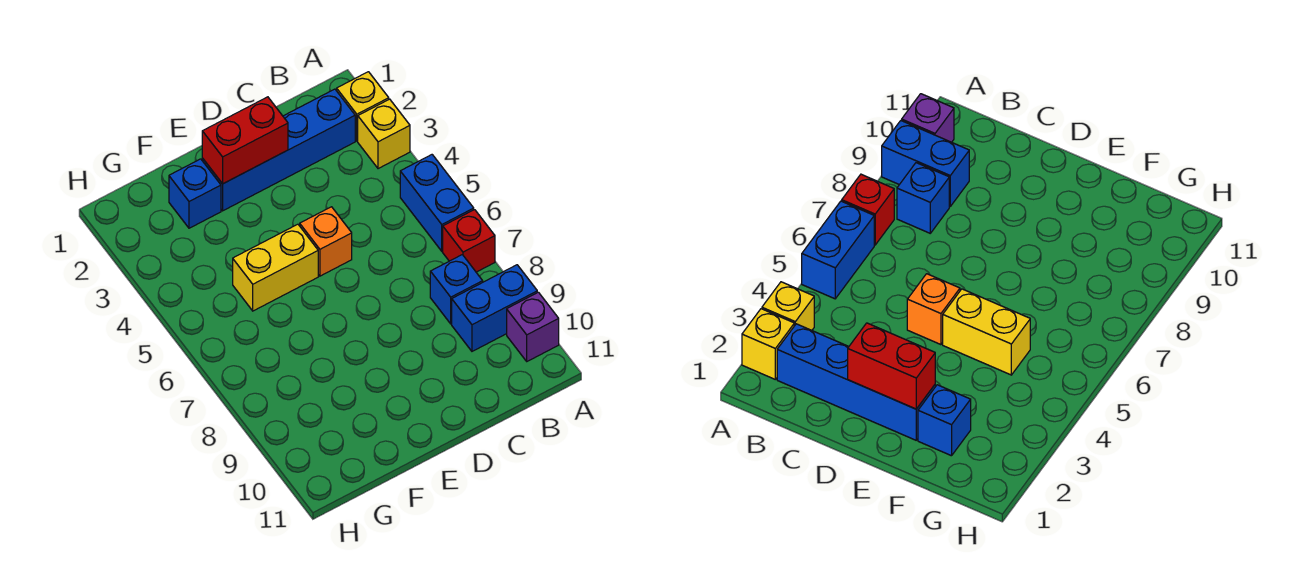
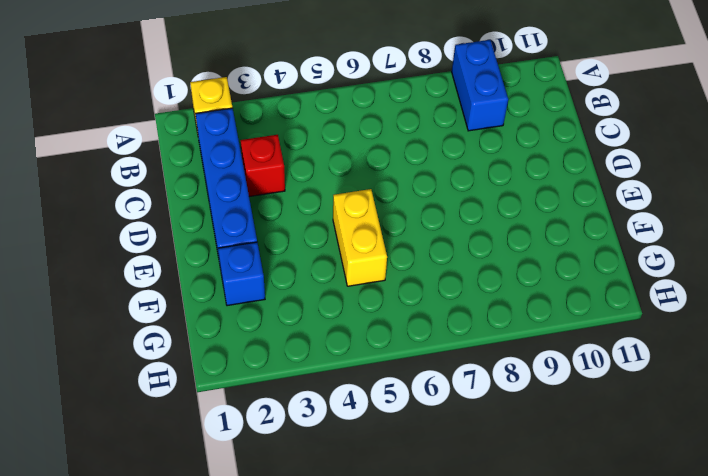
red brick C3 level 1 -> red brick A7 level 1
none -> yellow brick A3 level 1
none -> blue brick A5:A6 level 1
none -> purple brick A10 level 1

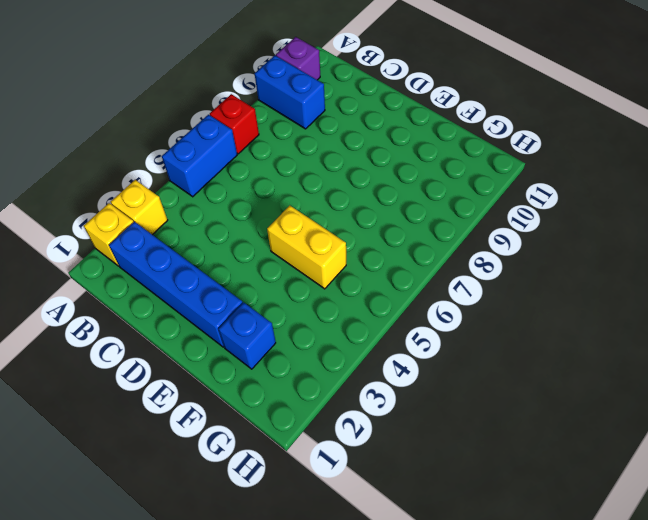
none -> blue brick B8 level 1
none -> orange brick D5 level 1
none -> red brick D2:E2 level 2

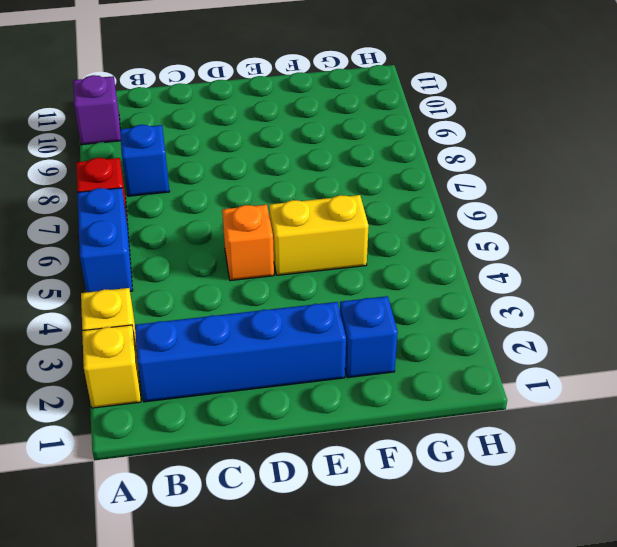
none -> blue brick A9:B9 level 1
none -> red brick D2:E2 level 2

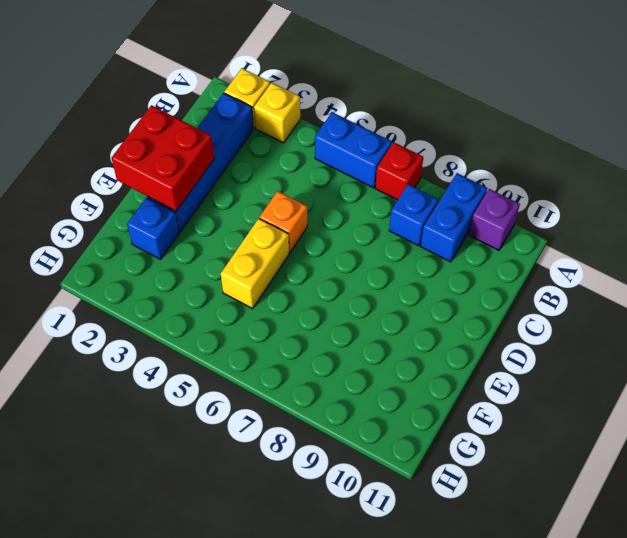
red brick D1:E2 level 2 -> red brick D2:E2 level 2

